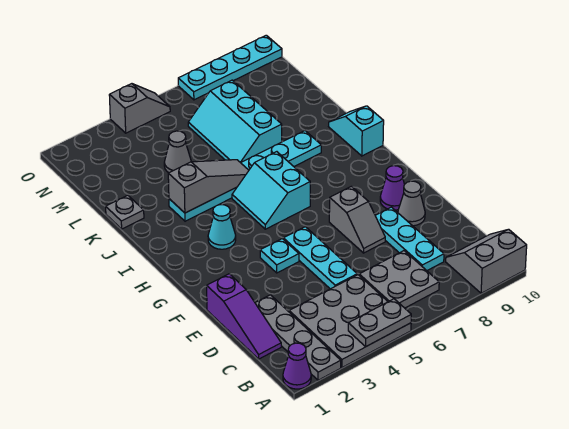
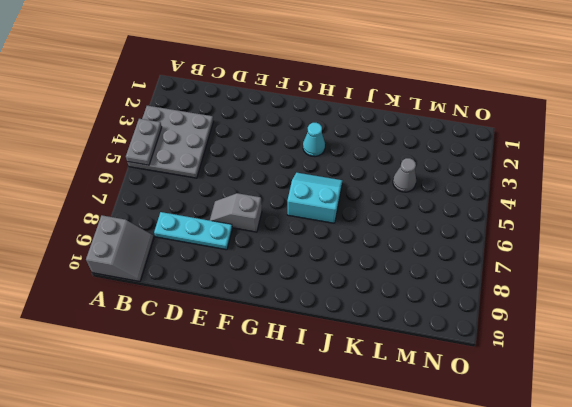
none -> purple cone A1 level 1
none -> grey plate A2:D2 level 1
none -> grey plate B6:C7 level 1

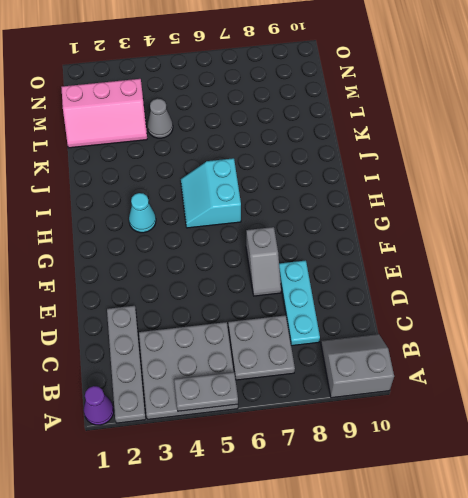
pink slope L1:M3 level 1 top M -> none
none -> purple slope C1:E1 level 1 top E
none -> cyan plate D5:F5 level 1
none -> grey cone E9 level 1

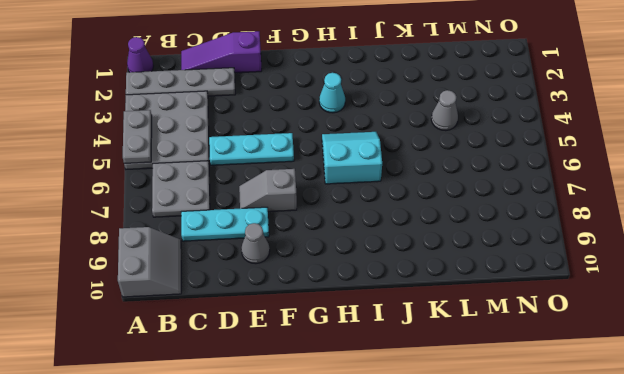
none -> cyan plate F4 level 1
none -> purple cone F9 level 1
none -> cyan slope I10:J10 level 1 top I

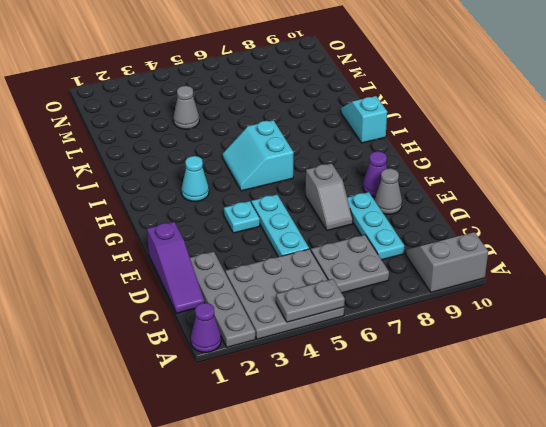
none -> cyan plate J3:J8 level 1
none -> grey plate K1 level 1
none -> cyan slope K6:M7 level 1 top 7

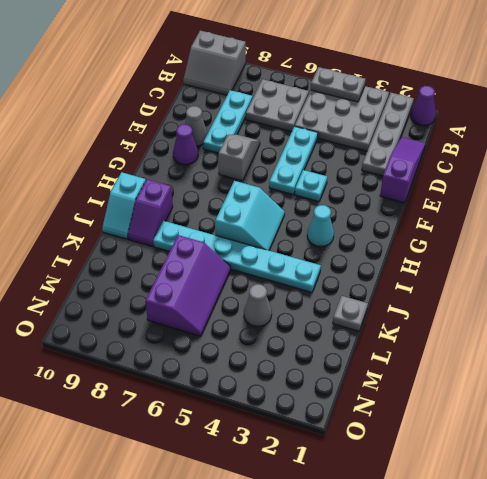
purple slope I9:J9 level 1 top I -> none
purple slope K6:M7 level 1 top 7 -> cyan slope K6:M7 level 1 top 7
none -> grey slope O4:O5 level 1 top 4
none -> cyan plate O7:O10 level 1
none -> grey slope J3:J5 level 2 top 3

